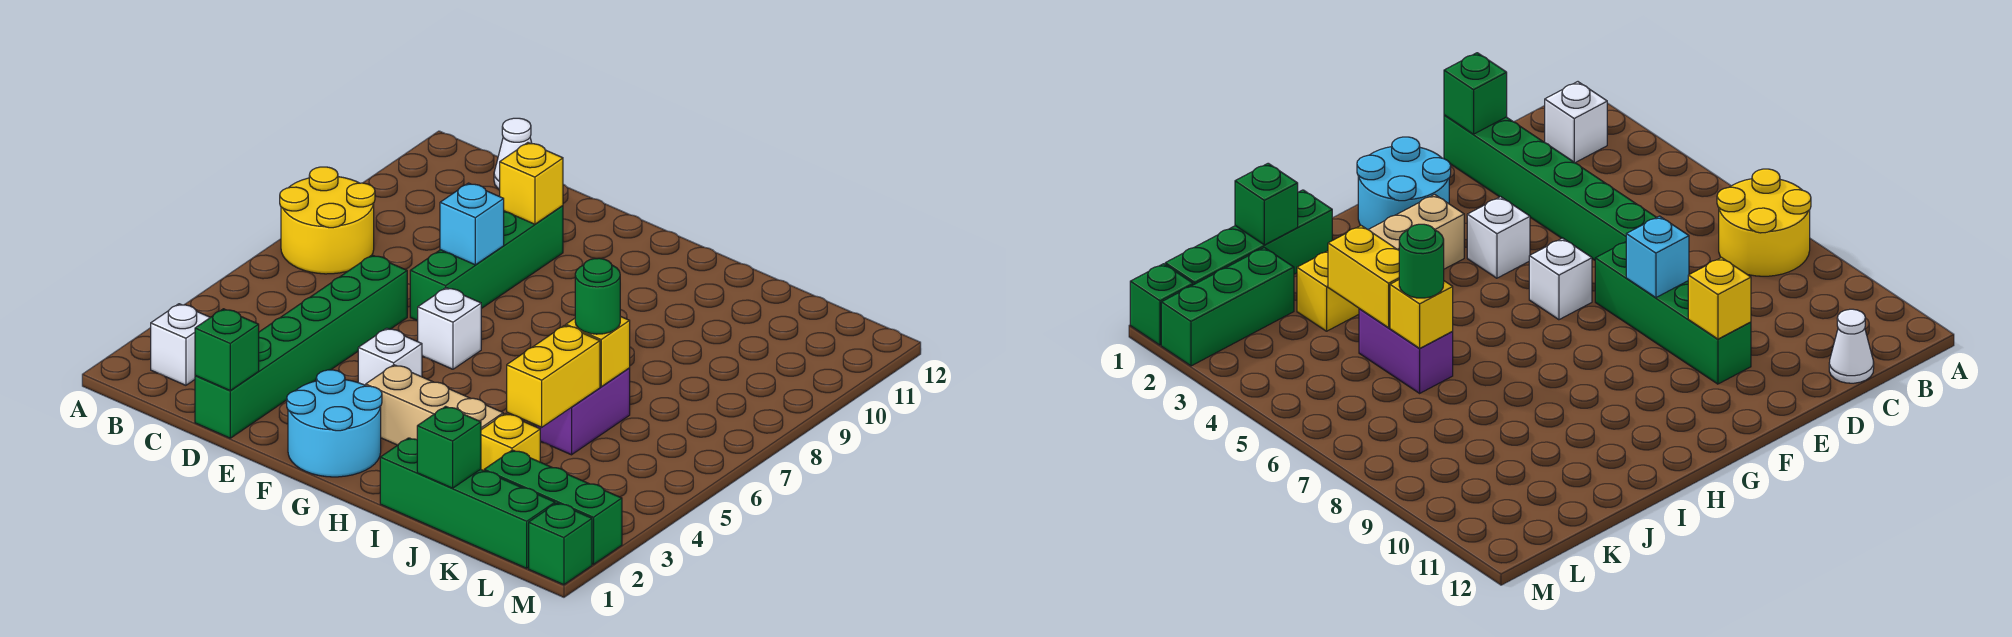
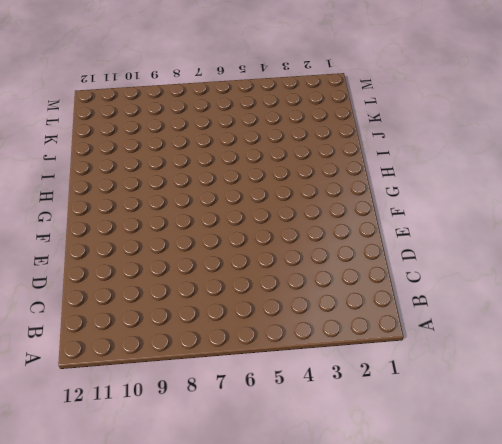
none -> yellow round brick A7:B8 level 1
none -> white brick B2 level 1
none -> white cone C12 level 1

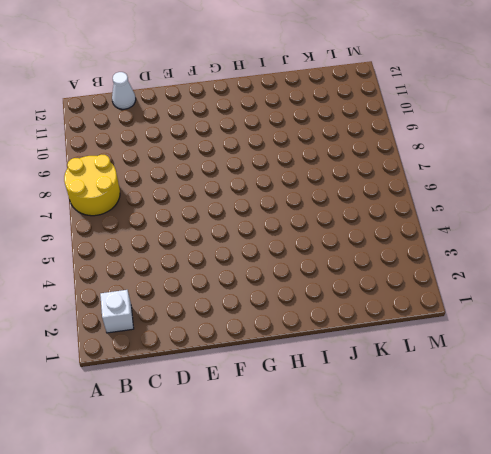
none -> green brick D1:D6 level 1
none -> green brick E7:E10 level 1
none -> cyan round brick F1:G2 level 1

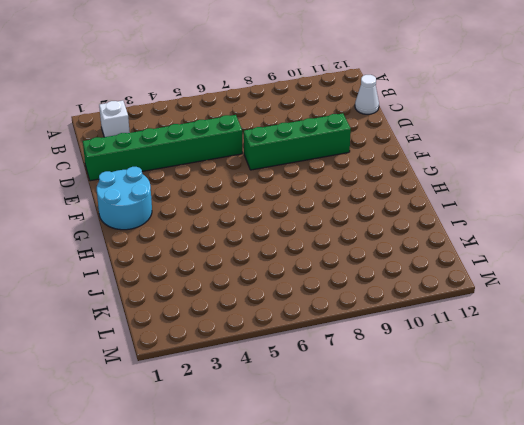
none -> yellow round brick A7:B8 level 1
none -> white brick F4 level 1
none -> white brick F6 level 1

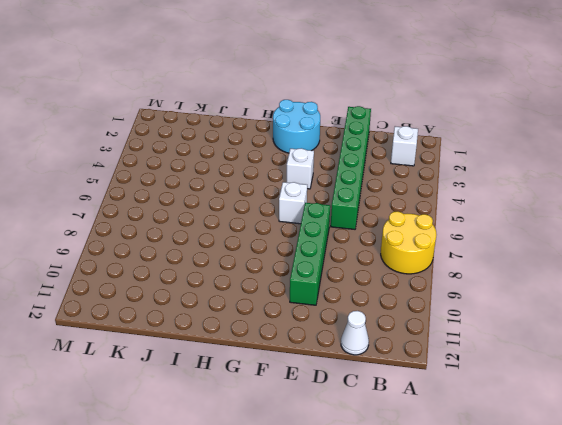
none -> tan brick G3:I3 level 1
none -> green brick I1:L1 level 1
none -> yellow brick J3 level 1

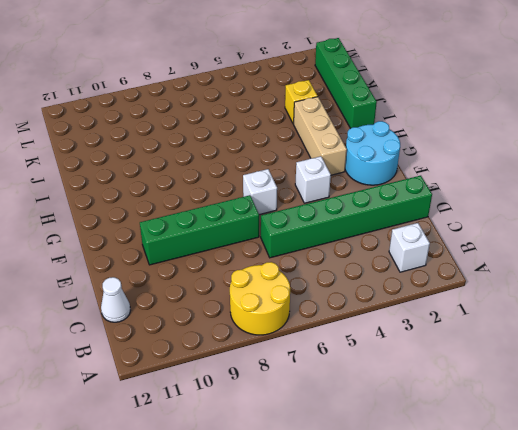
none -> purple brick J5:J6 level 1
none -> green brick K2:M2 level 1
none -> green brick M1 level 1

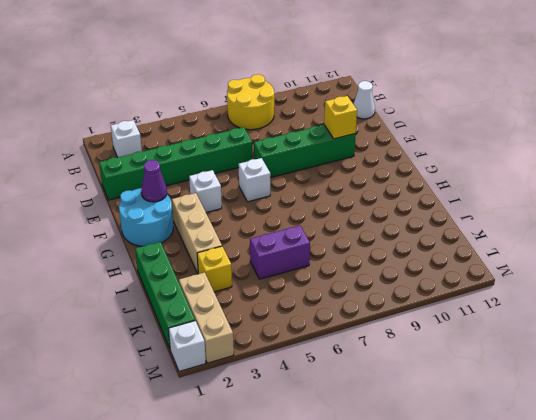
purple cone F2 level 2 -> none
tan brick K2:M2 level 1 -> green brick K2:M2 level 1
white brick M1 level 1 -> green brick M1 level 1
none -> green brick D1 level 2
none -> cyan brick E8 level 2
none -> green brick J1 level 2

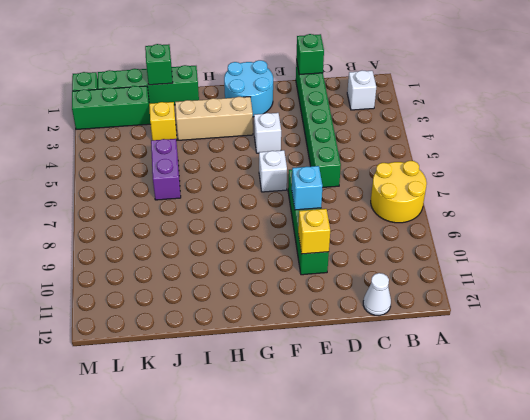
none -> yellow brick J4:J5 level 2
none -> yellow brick J6 level 2
none -> green round brick J6 level 3

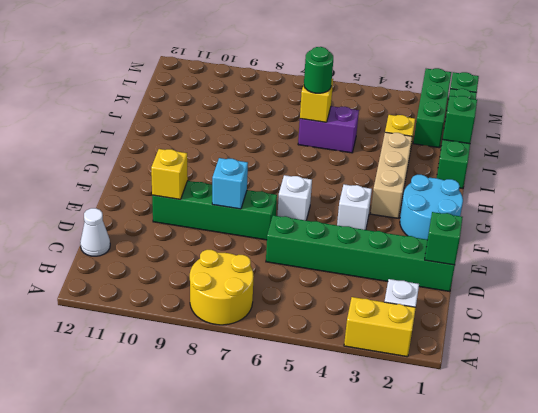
yellow brick A2:A3 level 1 -> yellow brick J4:J5 level 2

